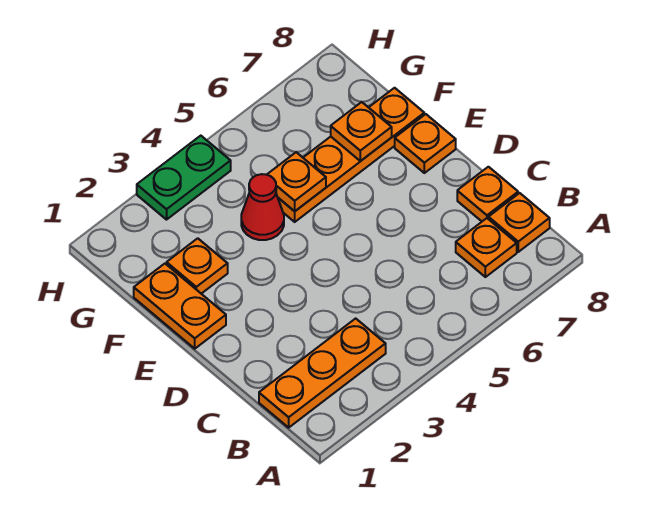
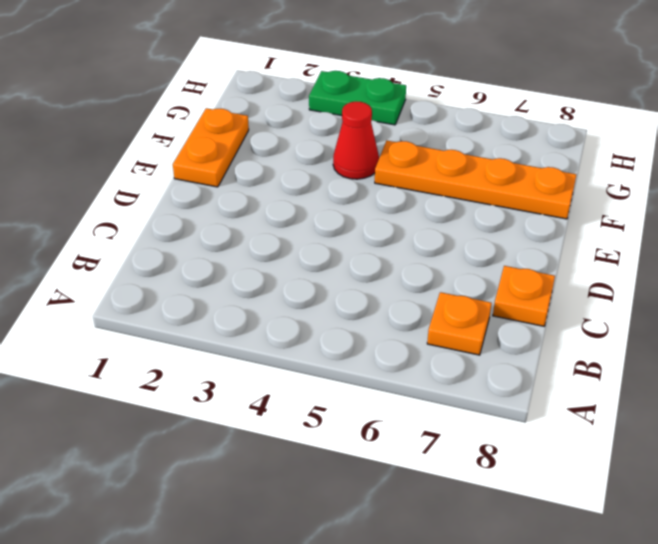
none -> orange plate B1:B3 level 1
none -> orange plate B8 level 1
none -> orange plate E8 level 1

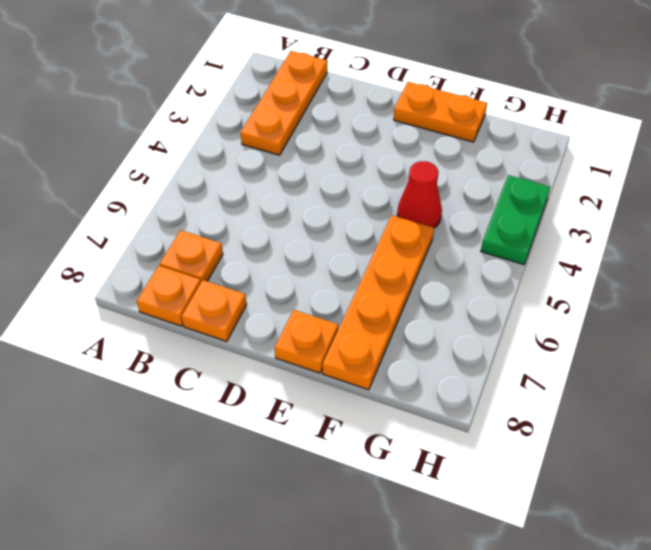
none -> orange plate F2 level 1
none -> orange plate F5 level 2
none -> orange plate F7 level 2

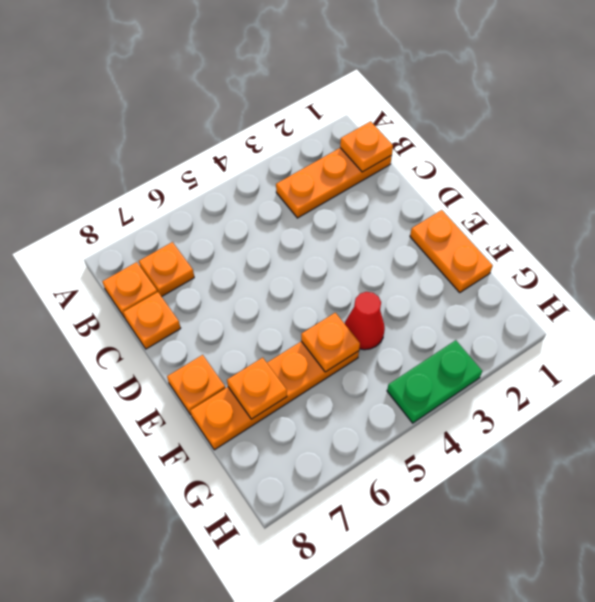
orange plate B1 level 2 -> orange plate F2 level 1

